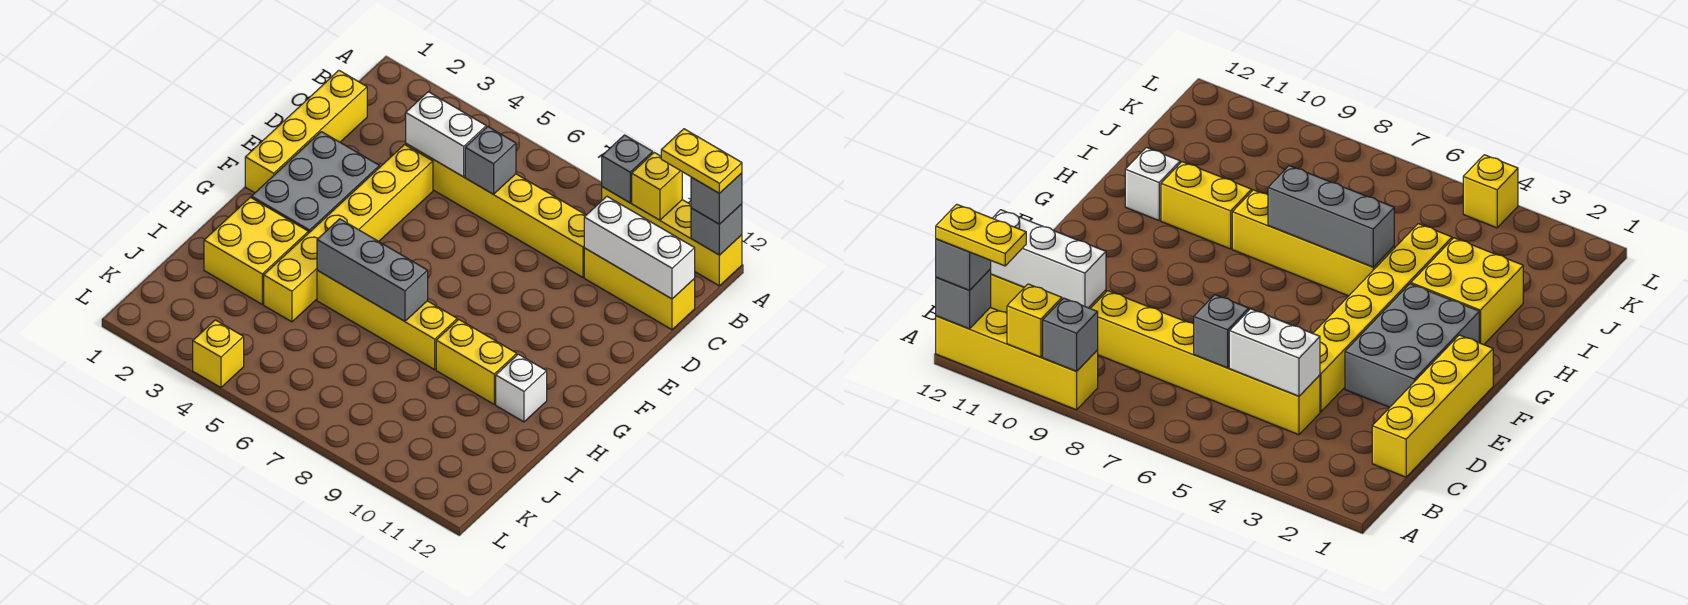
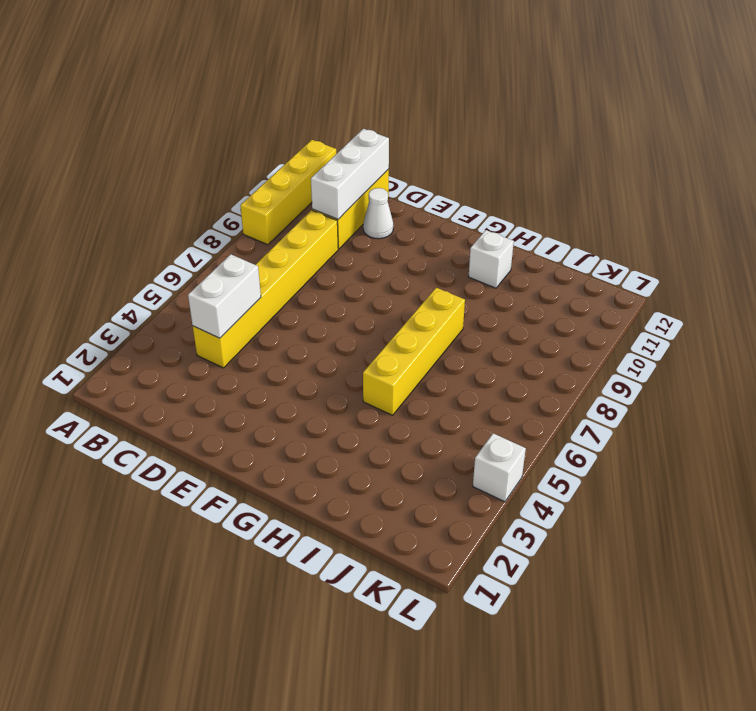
white cone D11 level 1 -> none
white brick L4 level 1 -> yellow brick L4 level 1
none -> yellow brick C1:F1 level 1
none -> yellow brick D4:I4 level 1
none -> grey brick E2:G3 level 1

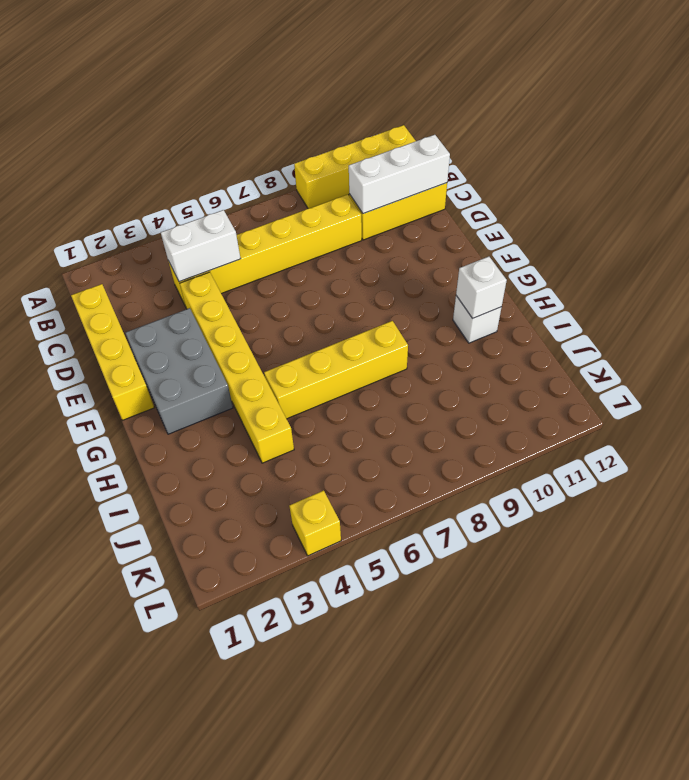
white brick H11 level 2 -> none
none -> yellow brick H2:I3 level 1
none -> yellow brick H9:H10 level 1
none -> grey brick A9 level 2

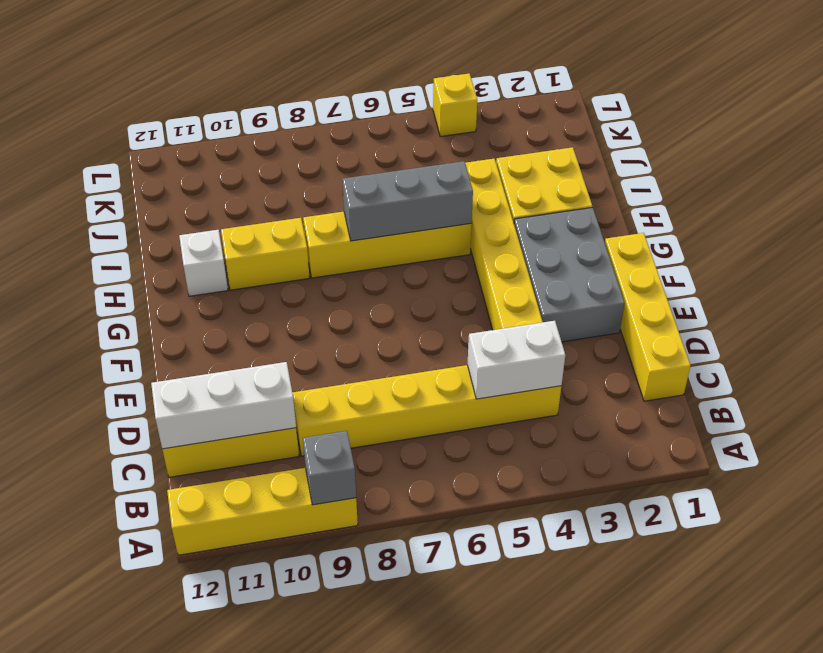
none -> yellow brick A10 level 2
none -> grey brick A12 level 2
none -> grey brick C6 level 2

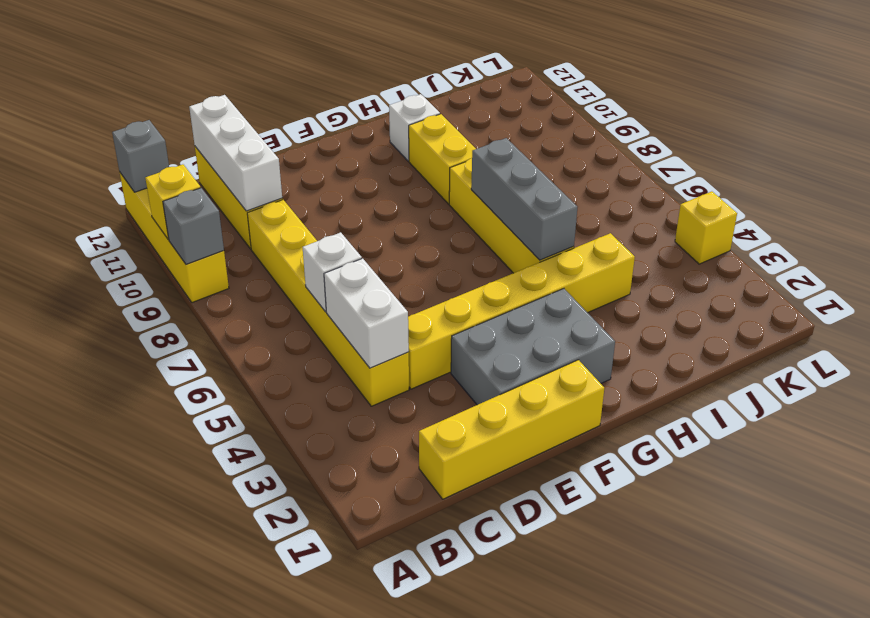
white brick C6 level 2 -> grey brick C6 level 2
none -> yellow brick H2:I3 level 1
none -> grey brick A12 level 3
none -> yellow plate A11:A12 level 4

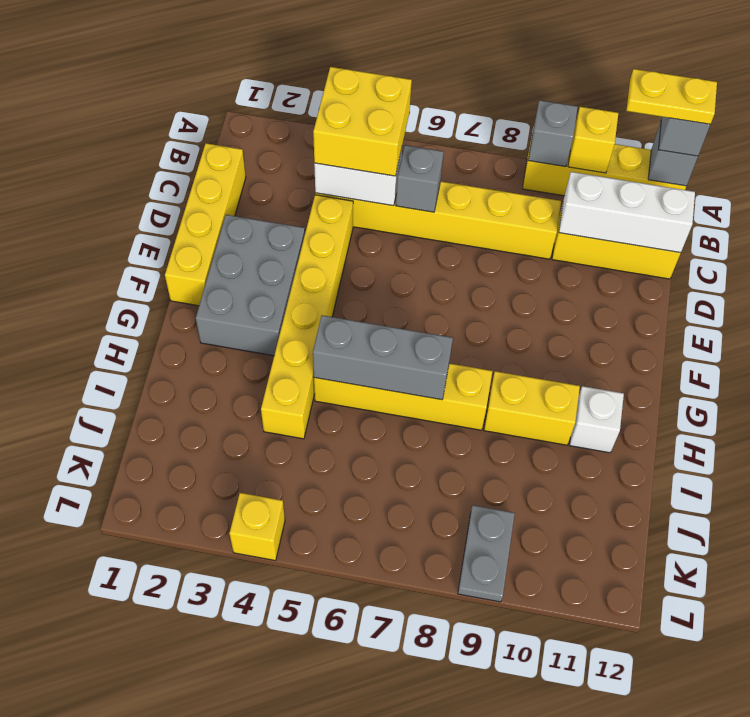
yellow brick B4:C5 level 3 -> yellow brick H2:I3 level 1
grey plate K9:L9 level 1 -> none

